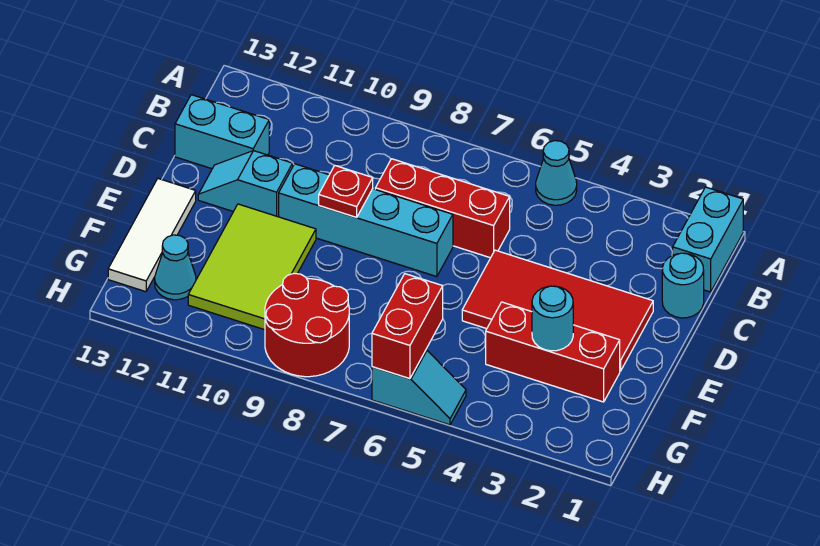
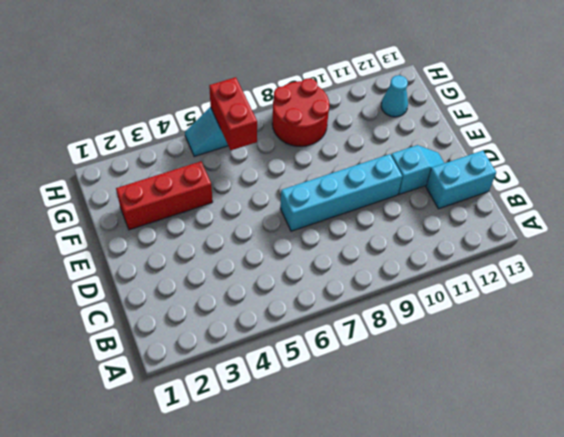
none -> cyan brick A1:B1 level 1
none -> cyan cone A5 level 1
none -> cyan round brick C1 level 1

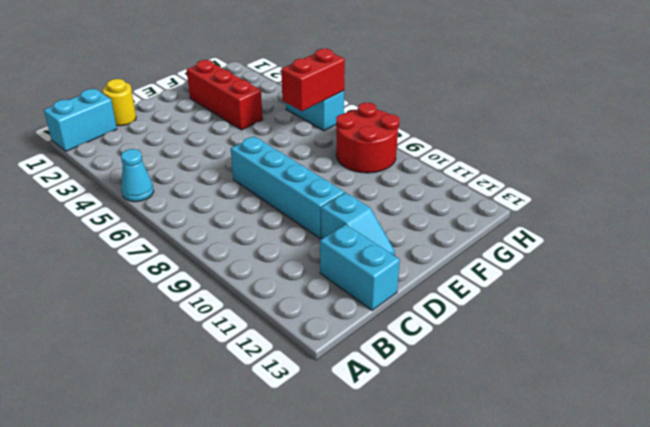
yellow round brick C1 level 1 -> cyan round brick C1 level 1
none -> red brick C6:C8 level 1
none -> red tile D2:E5 level 1
none -> lime tile E10:G11 level 1

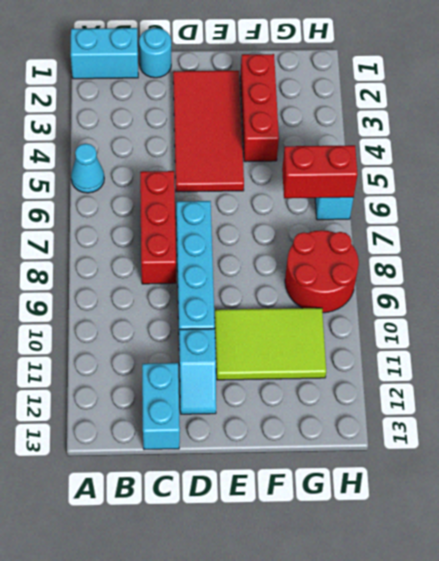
none -> white tile E13:G13 level 1
none -> cyan cone G12 level 1
none -> red plate D9 level 2

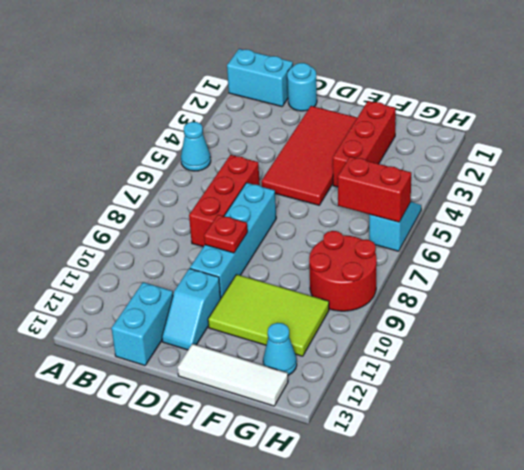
none -> cyan round brick F3 level 2

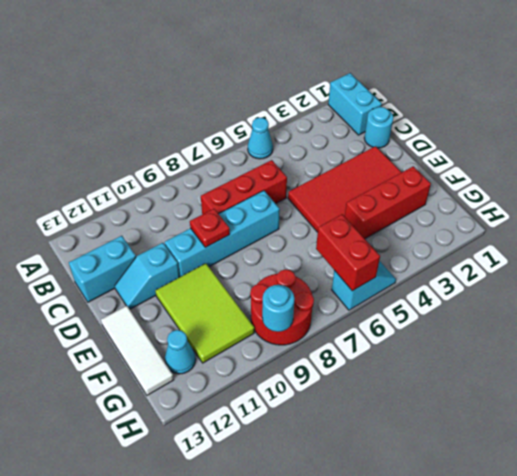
cyan round brick H9 level 2 -> cyan round brick F3 level 2

